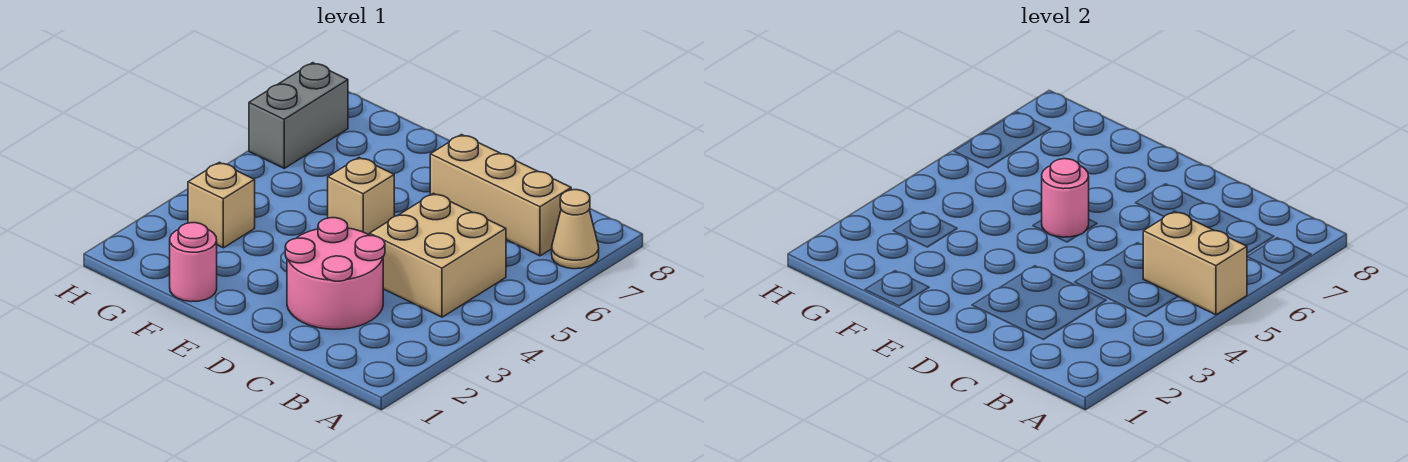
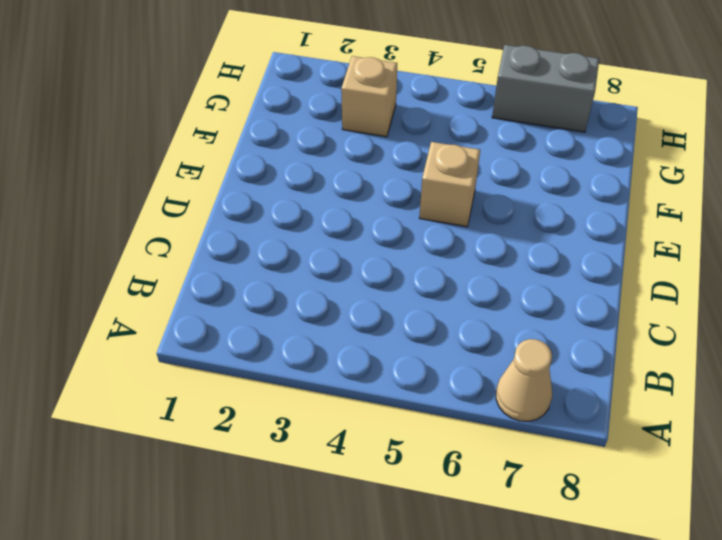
none -> tan brick B4:C5 level 1
none -> tan brick B7:D7 level 1

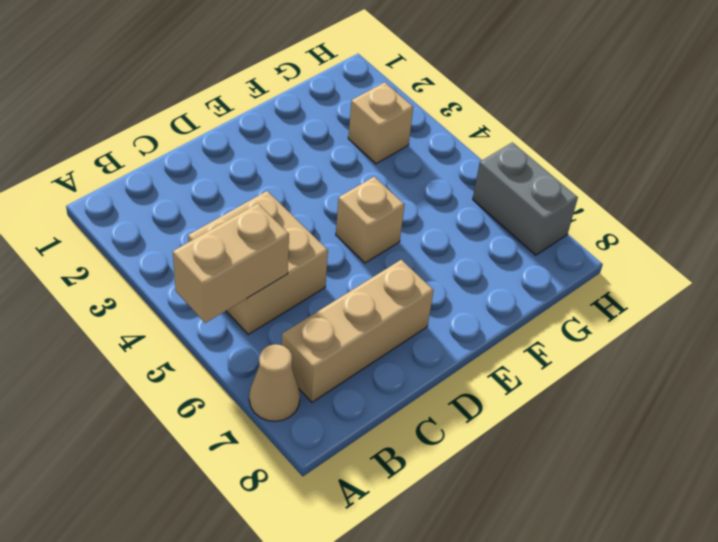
none -> pink round brick C2:D3 level 1
none -> pink round brick F1 level 1

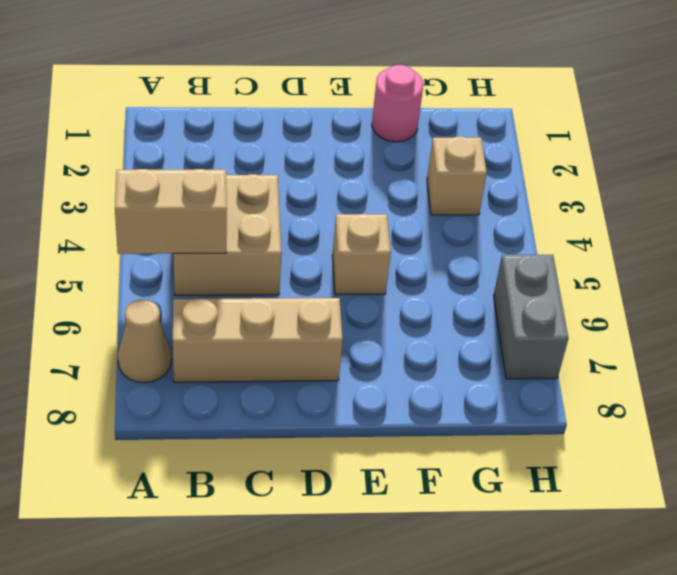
none -> pink round brick C2:D3 level 1
none -> pink round brick E5 level 2

